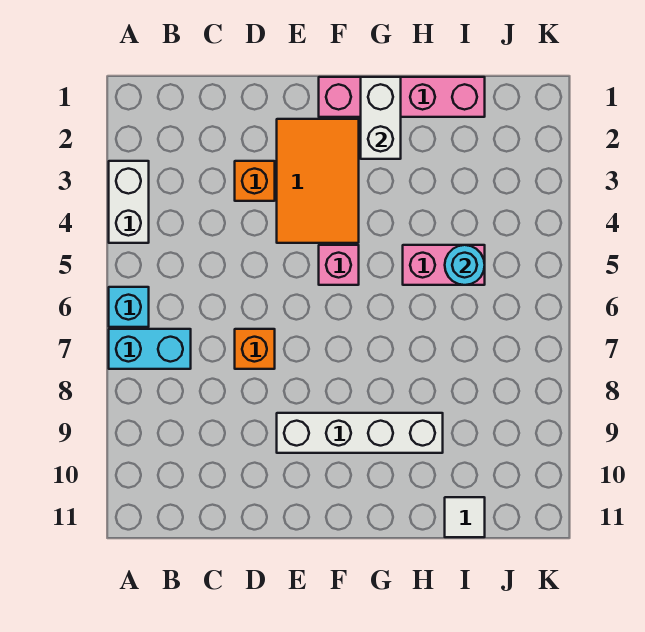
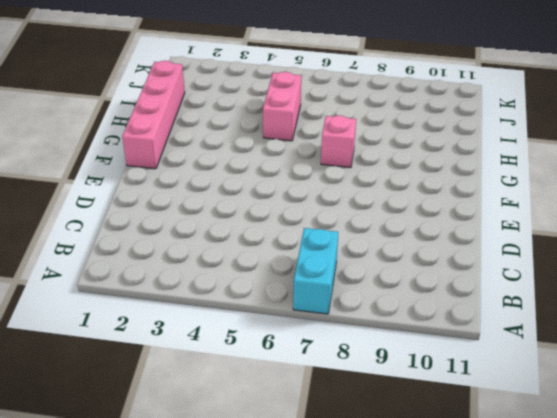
pink brick G7 level 1 -> pink brick F5 level 1
none -> white brick A3:A4 level 1
none -> cyan brick A6 level 1
none -> orange brick D3 level 1

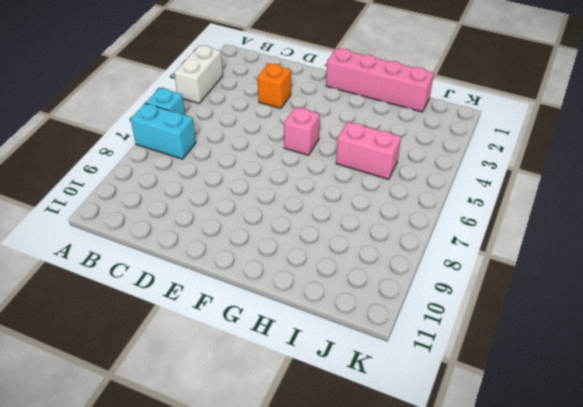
none -> orange brick D7 level 1
none -> orange tile E2:F4 level 1
none -> white brick E9:H9 level 1

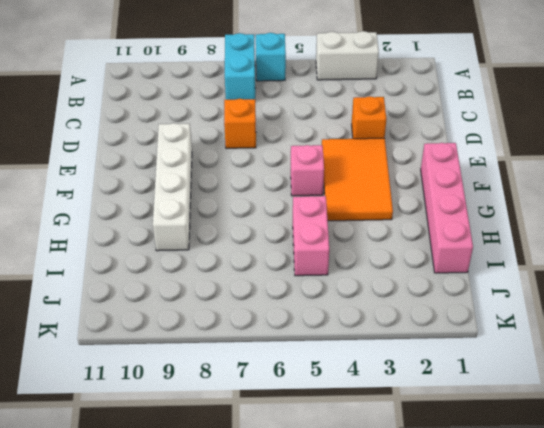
orange tile E3:G4 level 1 -> orange tile E2:F4 level 1
none -> white tile I11 level 1
none -> white brick G1:G2 level 2
none -> cyan round brick I5 level 2

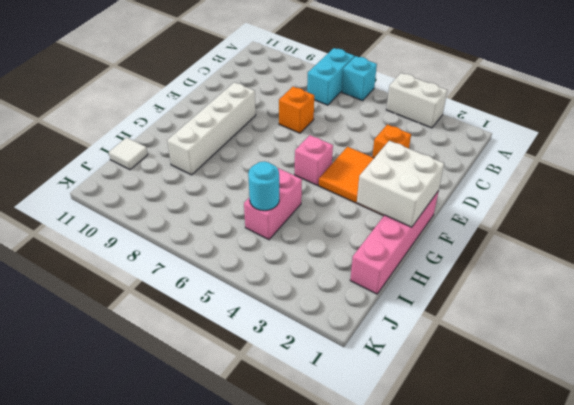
white brick F1:G2 level 2 -> white brick G1:G2 level 2

